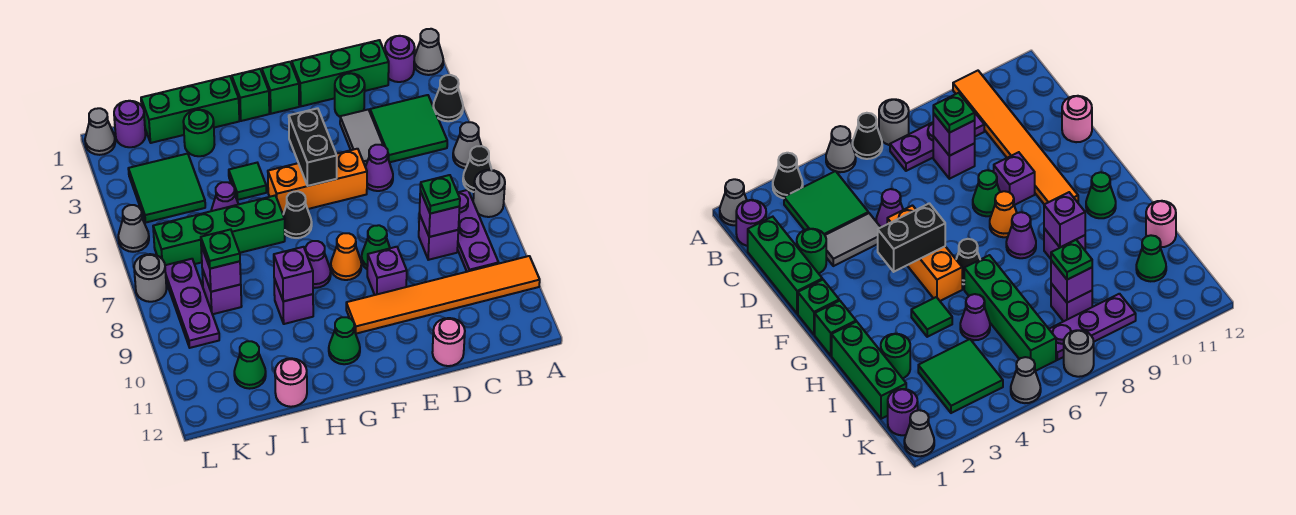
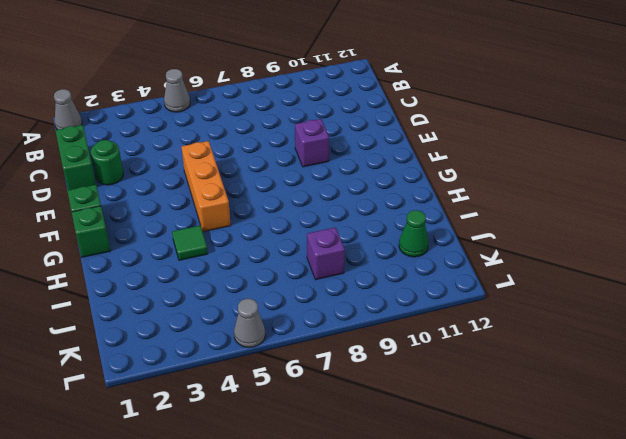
green brick C1:D1 level 1 -> green brick C1:E1 level 1
none -> black cone A3 level 1
none -> black cone A6 level 1
none -> grey round brick A7 level 1
none -> orange tile A10:F10 level 1

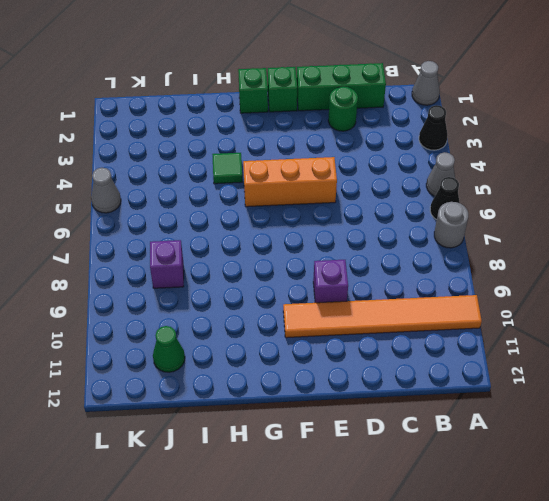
none -> purple round brick B1 level 1
none -> green tile B3:C4 level 1
none -> purple plate B7:B9 level 1
none -> purple brick C8 level 1

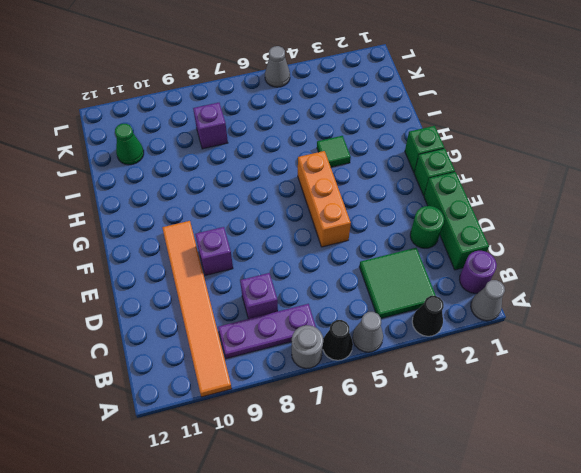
none -> grey tile D3:D4 level 1
none -> purple cone D5 level 1
none -> pink round brick D12 level 1
none -> green cone E8 level 1

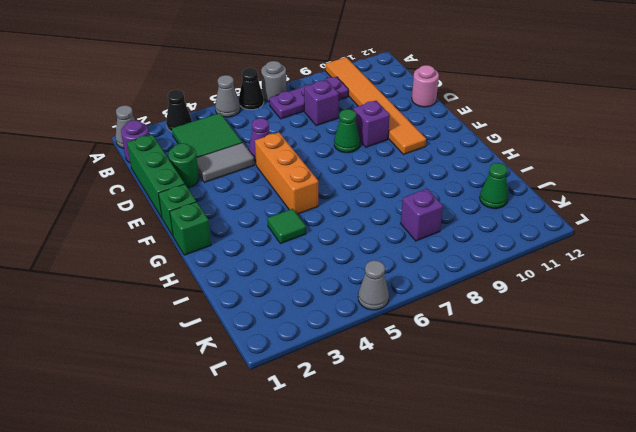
none -> orange cone F8 level 1
none -> black cone G6 level 1
none -> purple cone G8 level 1
none -> green cone G11 level 1

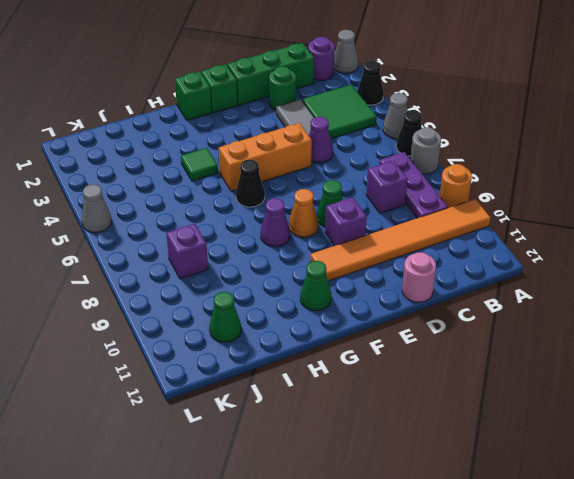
orange round brick A9 level 1 -> none
none -> green brick H1:J1 level 1
none -> green brick H6:K6 level 1
none -> purple brick H9 level 1
none -> green round brick I2 level 1

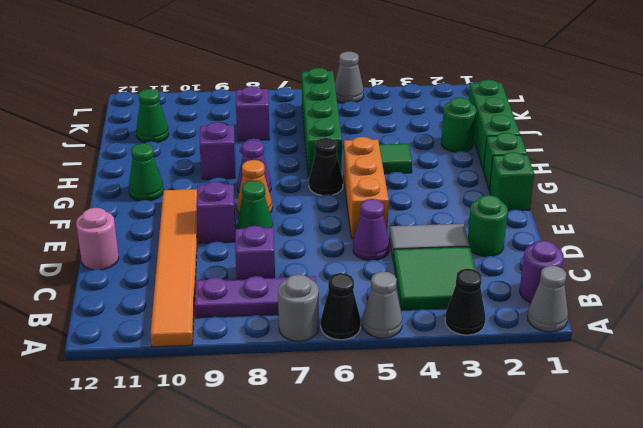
none -> green brick C1:E1 level 1
none -> purple cone I5 level 1
none -> pink round brick I12 level 1
none -> green tile J3:K4 level 1

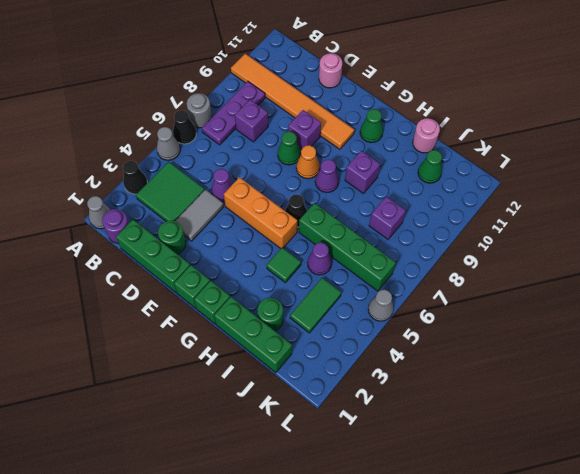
green tile J3:J4 level 1 -> green tile J3:K4 level 1
none -> purple round brick K1 level 1
none -> purple plate K7:K9 level 1
none -> grey cone L1 level 1
none -> grey round brick L7 level 1

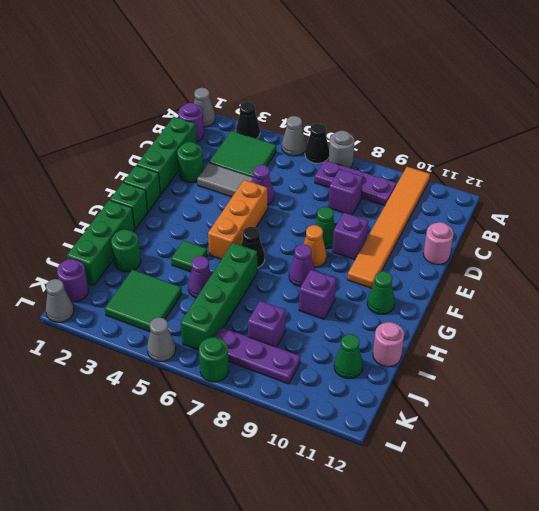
green round brick L7 level 1 -> grey round brick L7 level 1
none -> purple brick C8 level 2
none -> black brick F4:F5 level 2
none -> purple brick H9 level 2
none -> purple brick J8 level 2

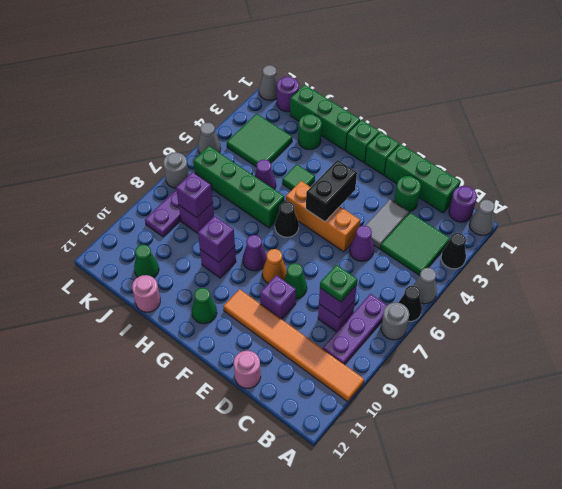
none -> green plate J8 level 3

